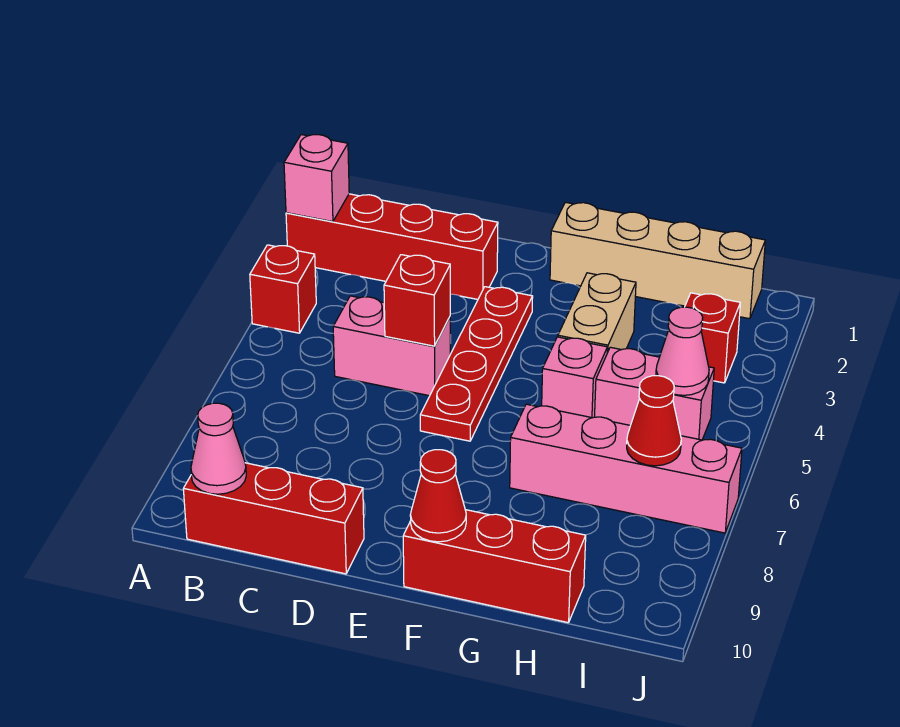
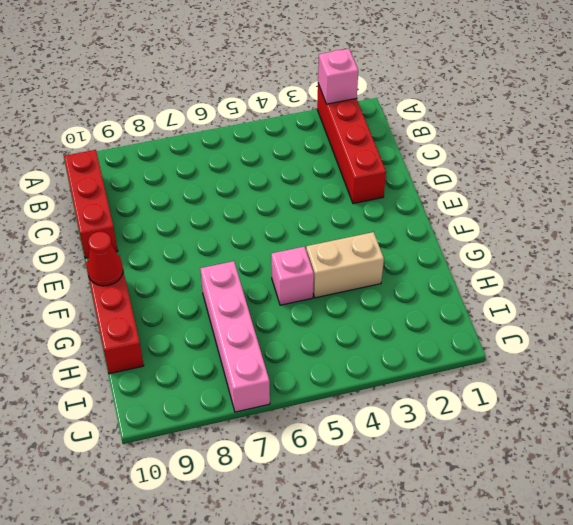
none -> red brick A4 level 1
none -> pink brick C5:D5 level 1
none -> red plate E3:E6 level 1

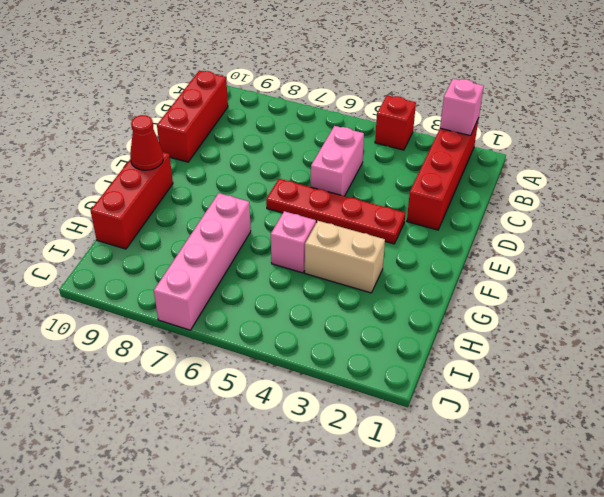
none -> tan brick F1:I1 level 1
none -> pink brick H5:I5 level 1
none -> red brick I3 level 1

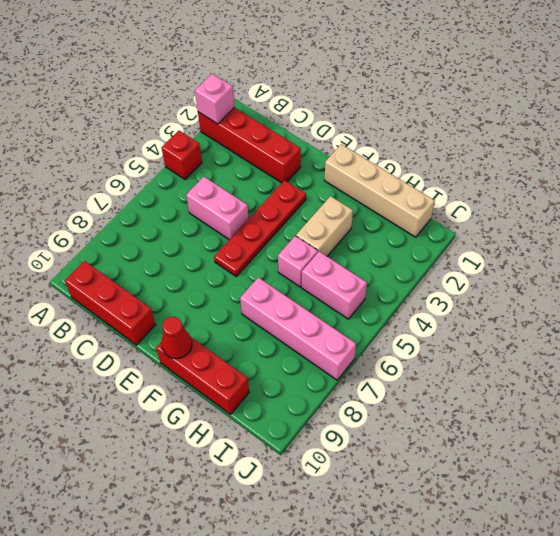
none -> red brick I3 level 1
none -> pink cone B10 level 2
none -> red brick D5 level 2

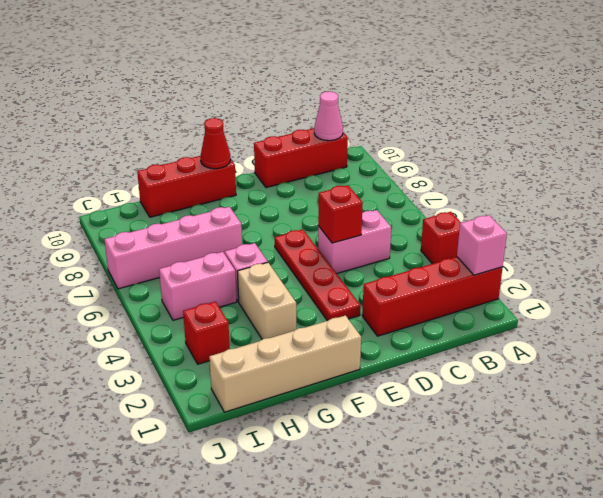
none -> pink cone I5 level 2
none -> red cone I7 level 2

